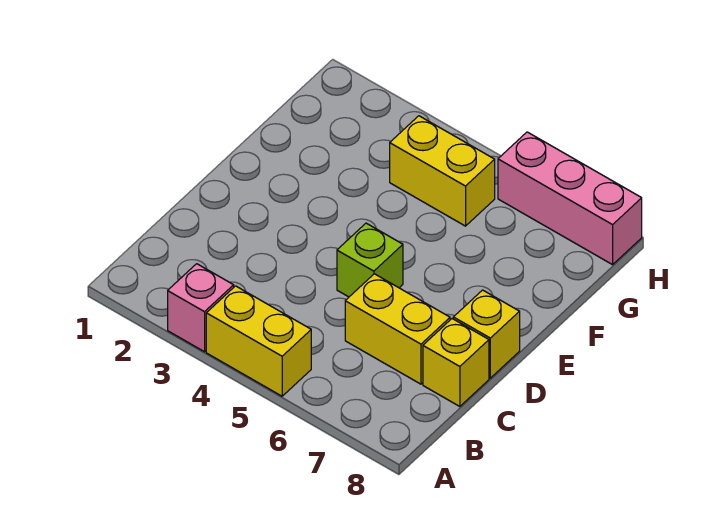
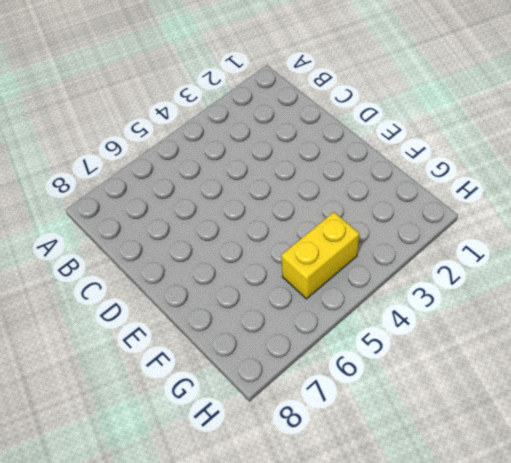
none -> pink brick A3 level 1
none -> yellow brick A4:A5 level 1

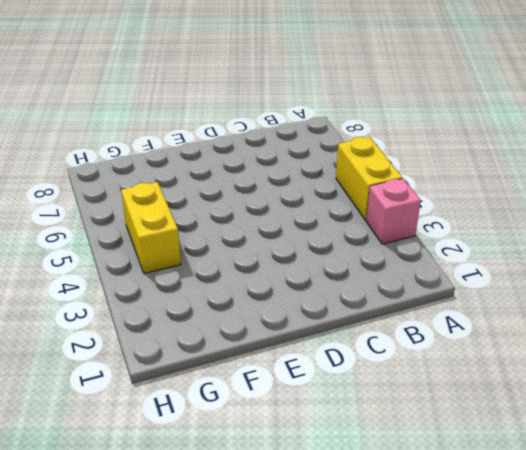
none -> yellow brick C6:C7 level 1
none -> yellow brick C8 level 1

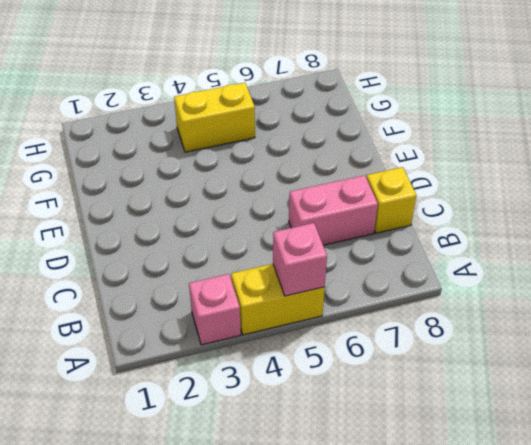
pink brick A5 level 2 -> none
pink brick C6:C7 level 1 -> yellow brick C6:C7 level 1
none -> lime brick D5 level 1
none -> yellow brick D8 level 1

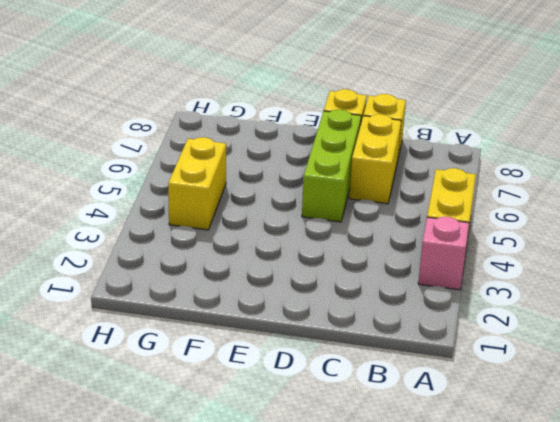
lime brick D5:D7 level 1 -> lime brick D5 level 1
none -> pink brick H6:H8 level 1

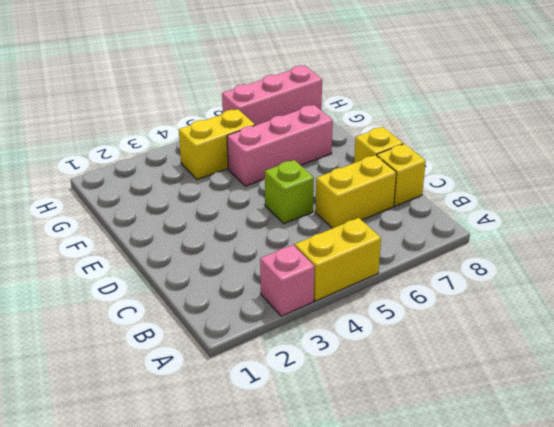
pink brick F5:F7 level 1 -> none

